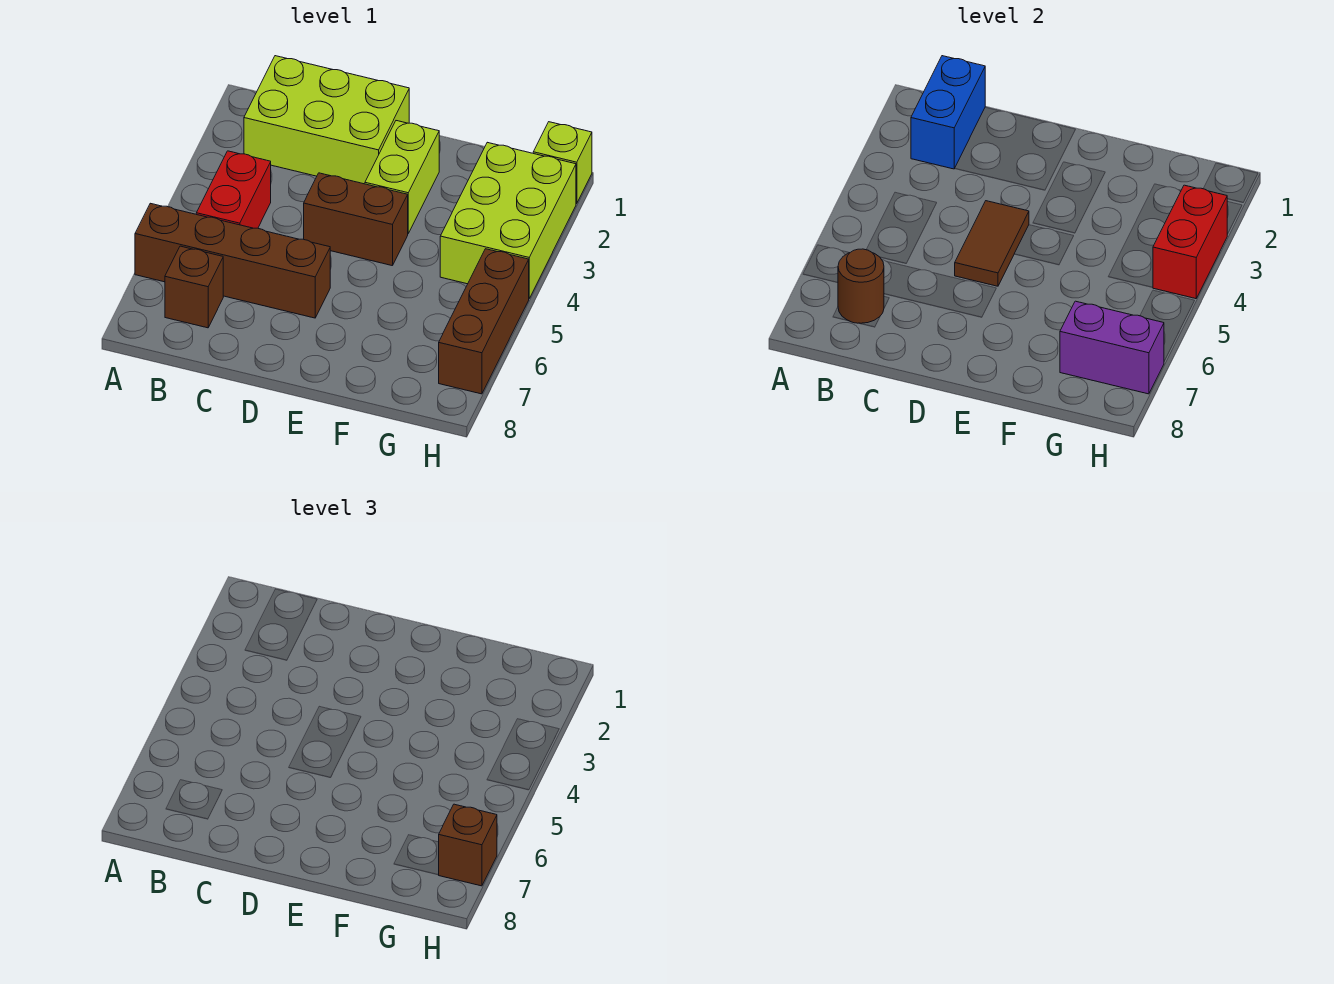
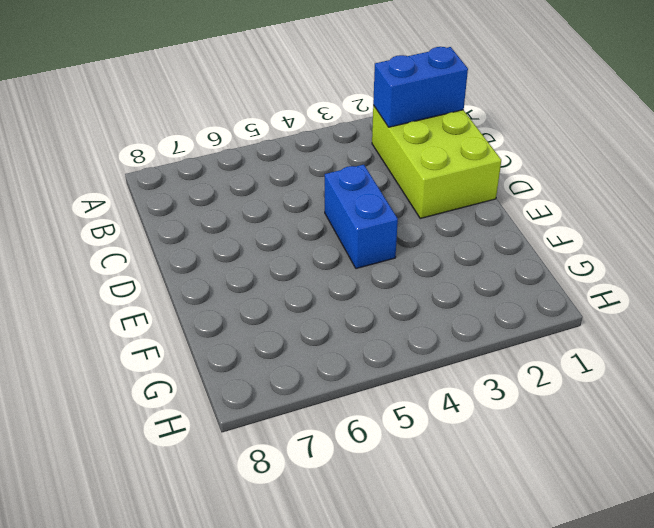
blue brick D4:E4 level 1 -> brown brick D4:E4 level 1
none -> brown brick A6:D6 level 1
none -> red brick B4:B5 level 1
none -> brown brick B7 level 1

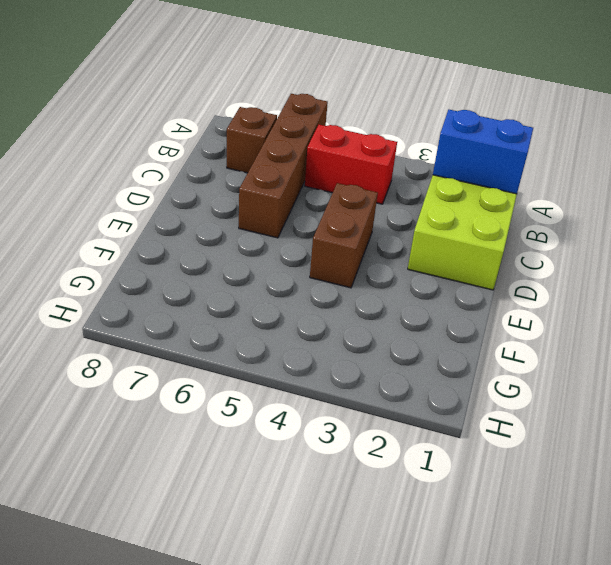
none -> lime brick E2:E3 level 1
none -> lime brick G2:H4 level 1
none -> lime brick H1 level 1

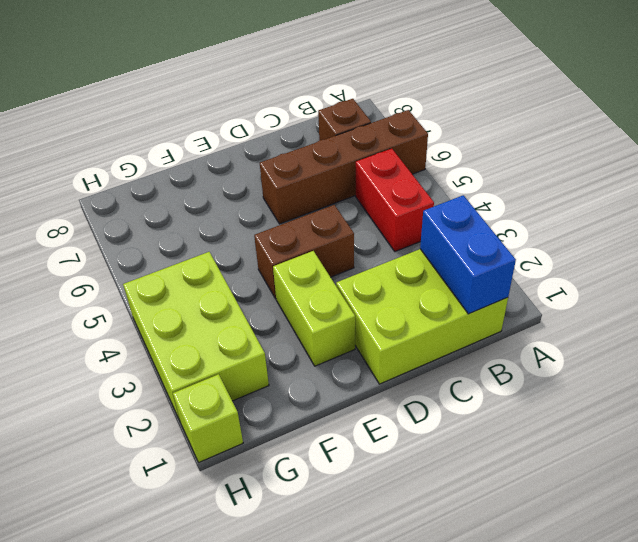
none -> brown brick H5:H7 level 1
none -> brown round brick B7 level 2
none -> brown tile D4:D5 level 2

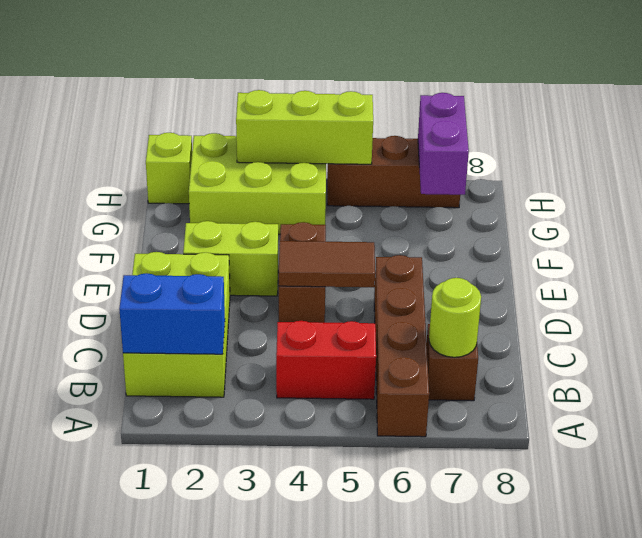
lime round brick B7 level 2 -> brown round brick B7 level 2
lime brick H3:H5 level 2 -> red brick H3:H4 level 2
none -> brown brick H7 level 3

